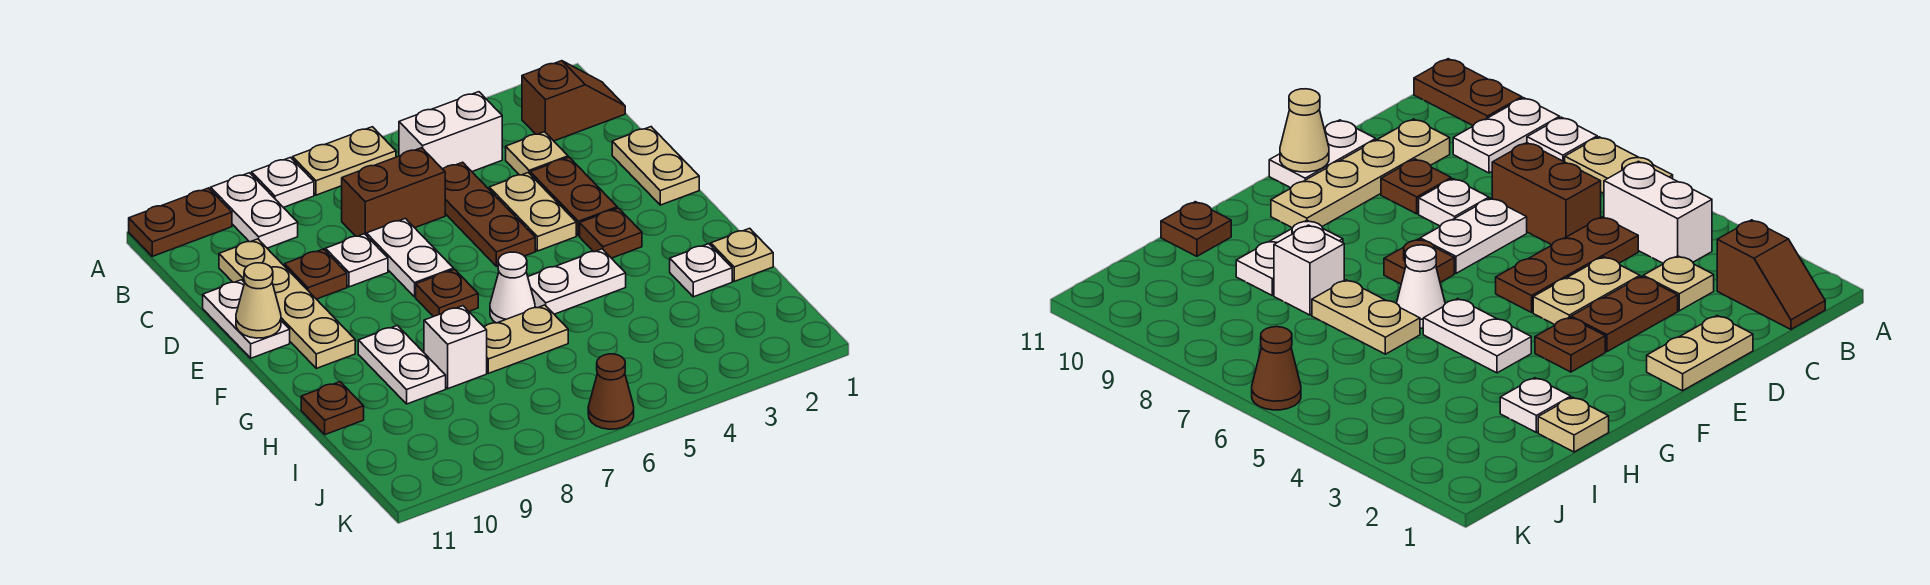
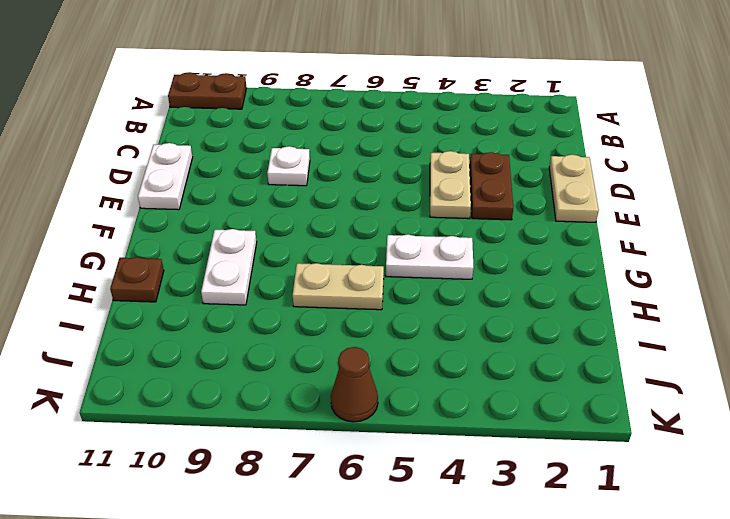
none -> tan plate A6:A7 level 1
none -> white plate A8 level 1
none -> white plate A9:B9 level 1

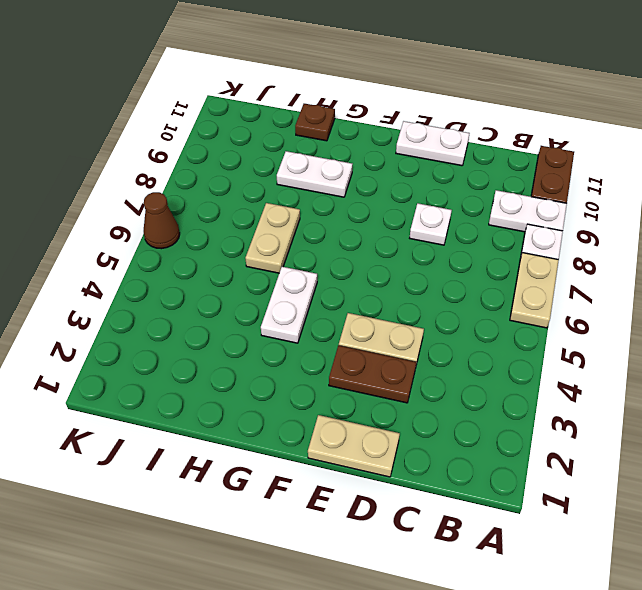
none -> brown slope B1:B2 level 1 top 2
none -> white brick B4:B5 level 1
none -> tan plate C3 level 1

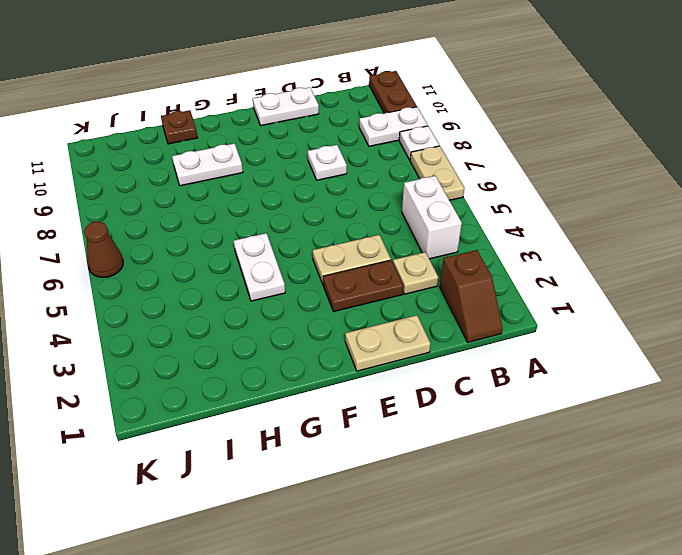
none -> brown plate C5:E5 level 1
none -> brown brick C6:C7 level 1
none -> tan plate C10:F10 level 1

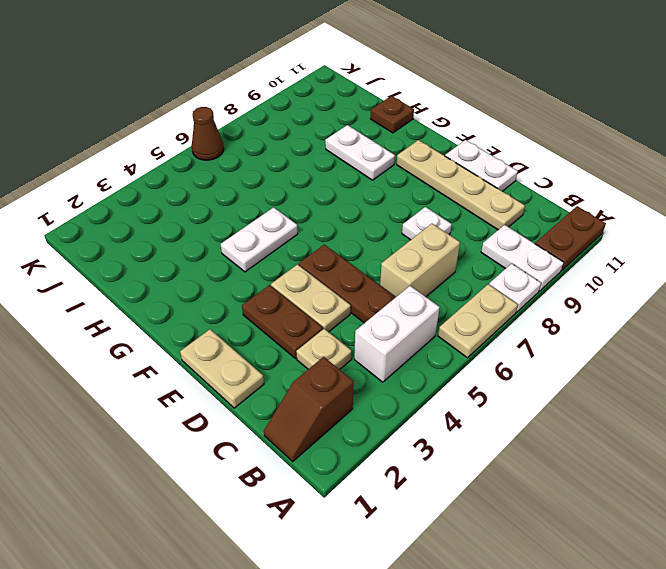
tan brick C6:C7 level 1 -> brown brick C6:C7 level 1
none -> white plate D7:E7 level 1
none -> brown plate D9 level 1
none -> brown plate F3 level 1

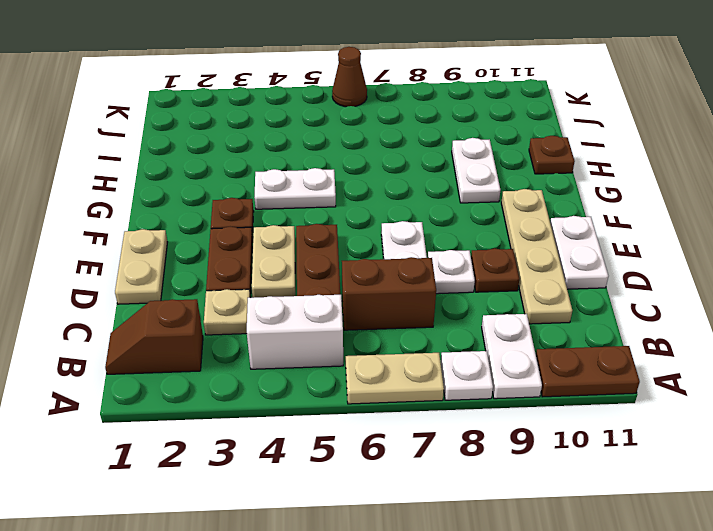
none -> brown plate F7 level 1
none -> white cone G6 level 1
none -> tan plate H1 level 1

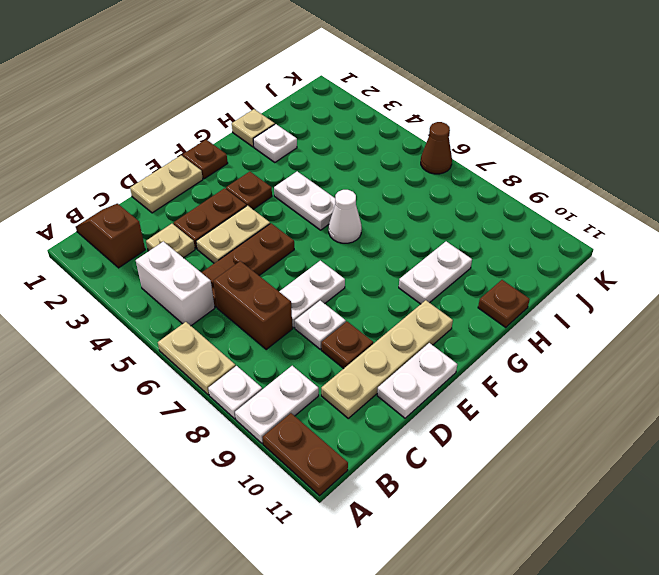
brown plate F1 level 1 -> brown plate F7 level 1
none -> tan plate H6:H7 level 1
none -> white brick H8 level 1
none -> tan cone E11 level 2

